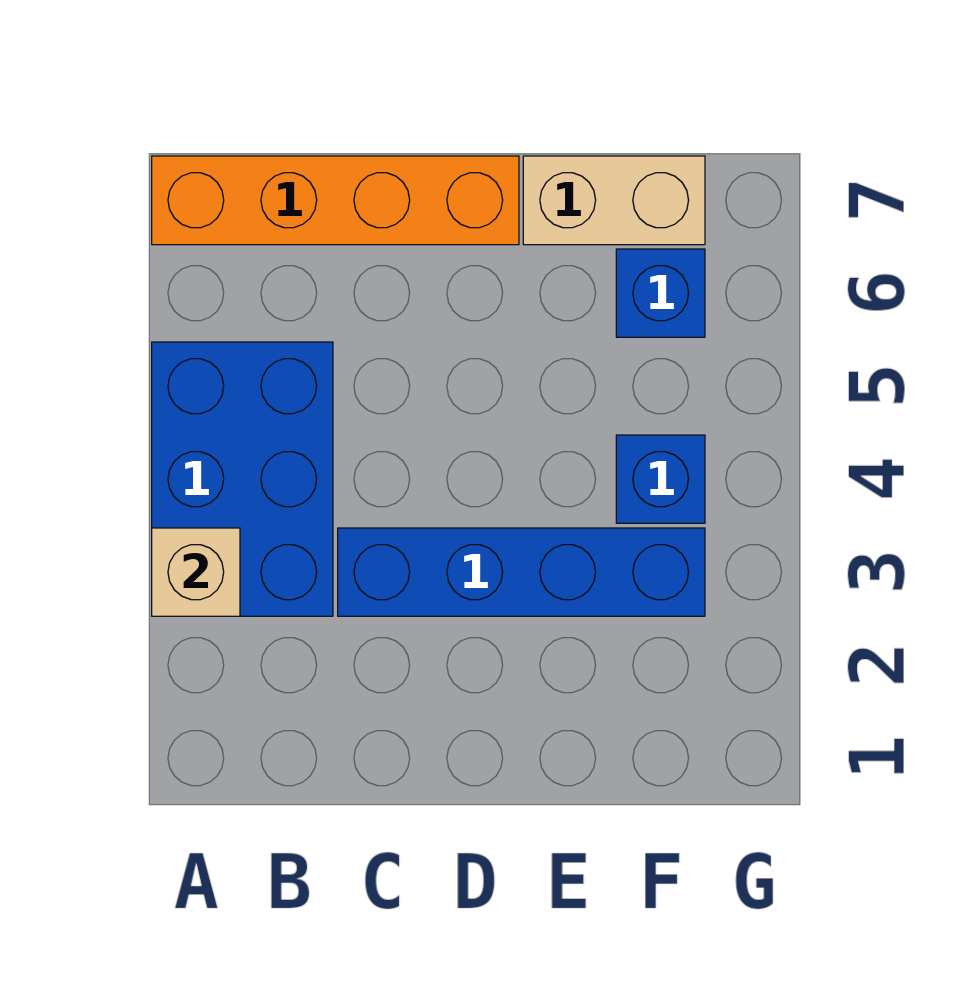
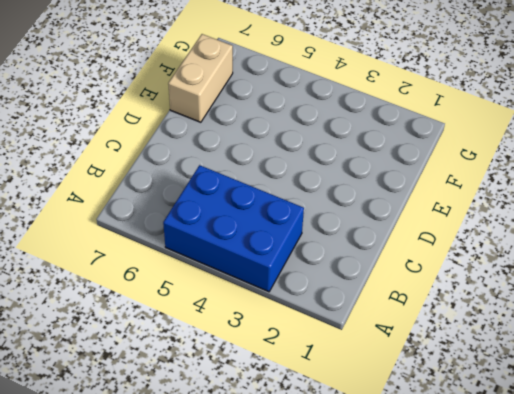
none -> orange brick A7:D7 level 1
none -> blue brick C3:F3 level 1

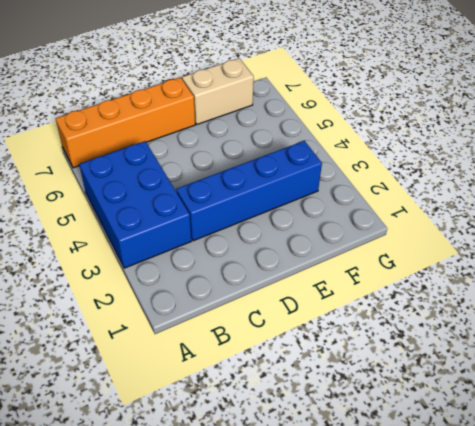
none -> blue brick F4 level 1
none -> blue brick F6 level 1

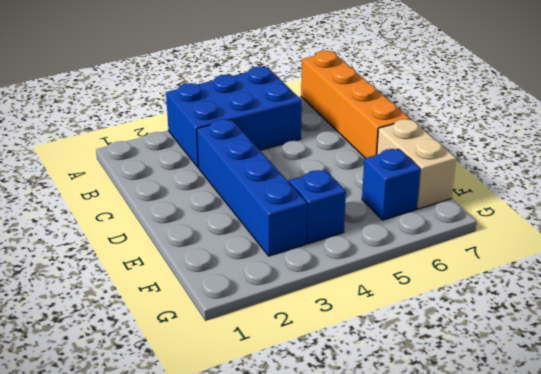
none -> tan brick A3 level 2

